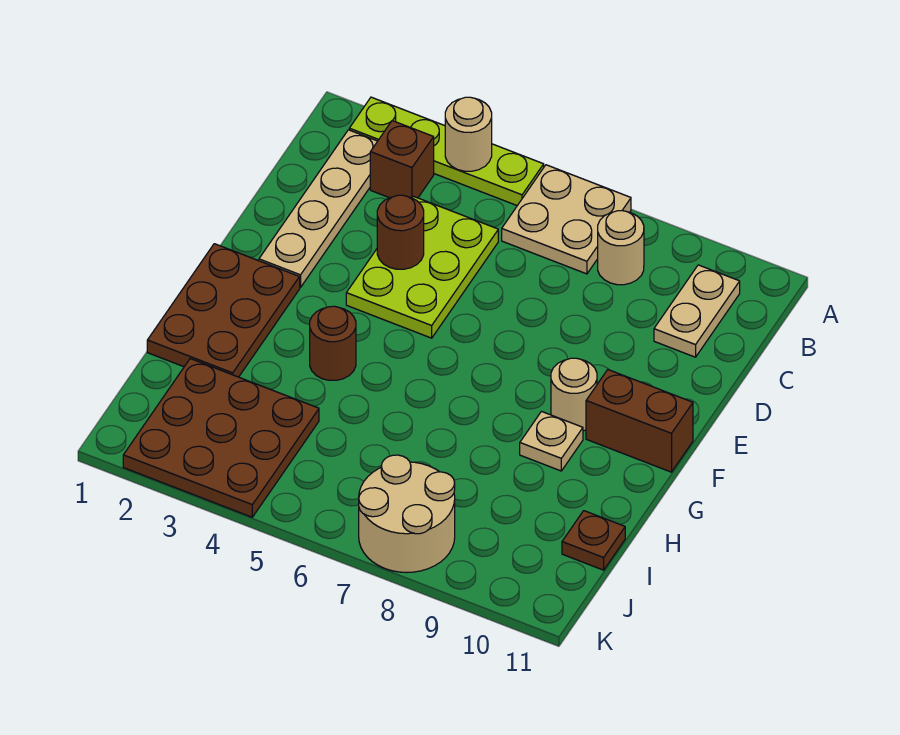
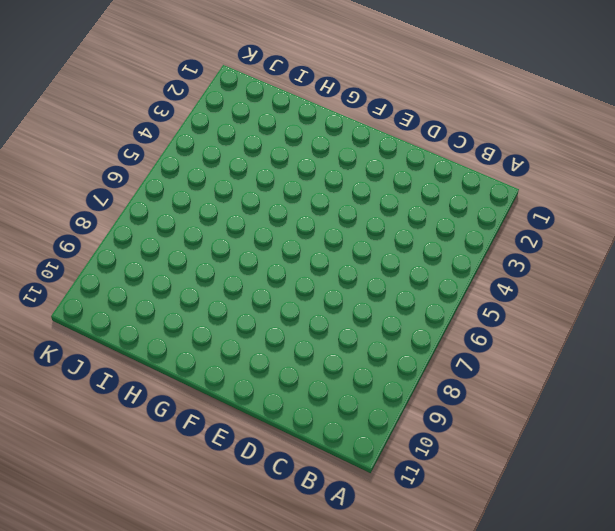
none -> lime plate A2:A5 level 1
none -> tan plate A6:B7 level 1
none -> tan plate B2:E2 level 1

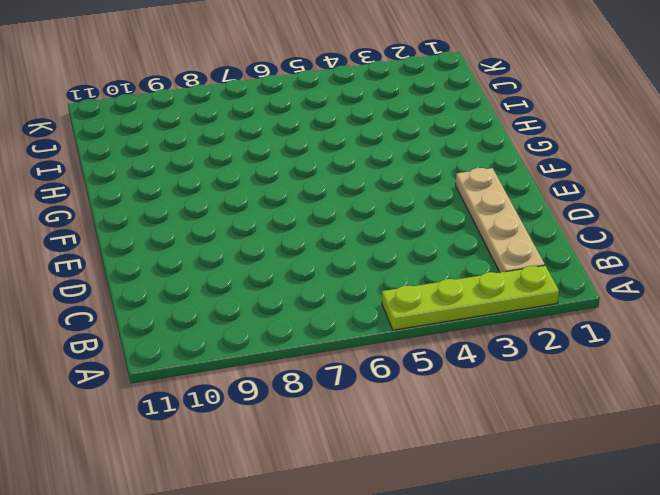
none -> tan plate A6:B7 level 1
none -> brown brick B3 level 1
none -> tan round brick B8 level 1

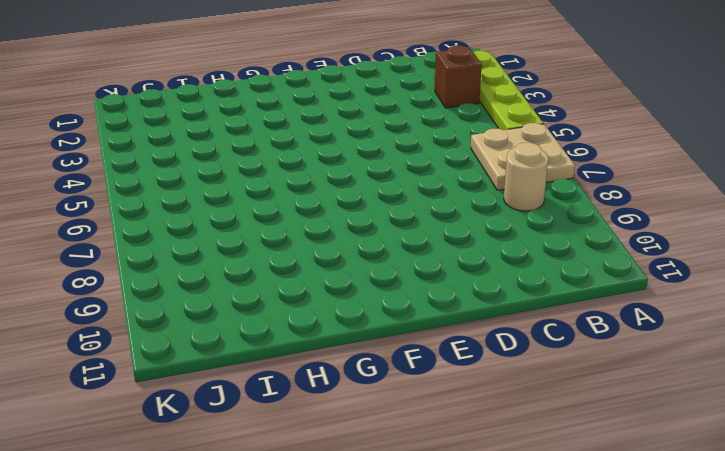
none -> tan plate B2:E2 level 1
none -> tan plate B10:C10 level 1
none -> lime plate C4:E5 level 1

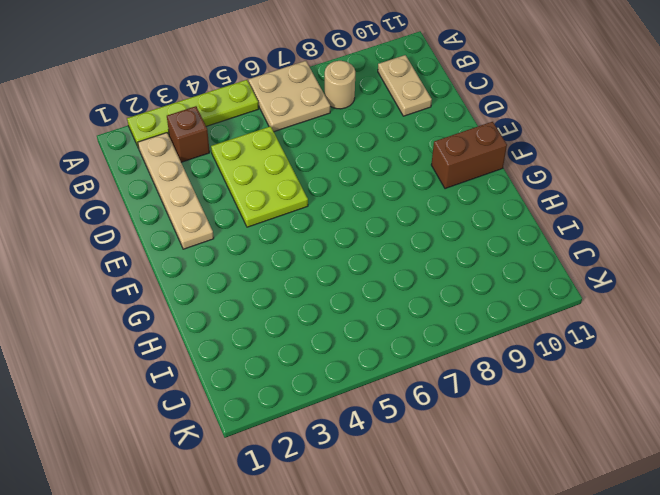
none -> brown plate F1:H2 level 1
none -> tan round brick F9 level 1
none -> brown round brick G4 level 1

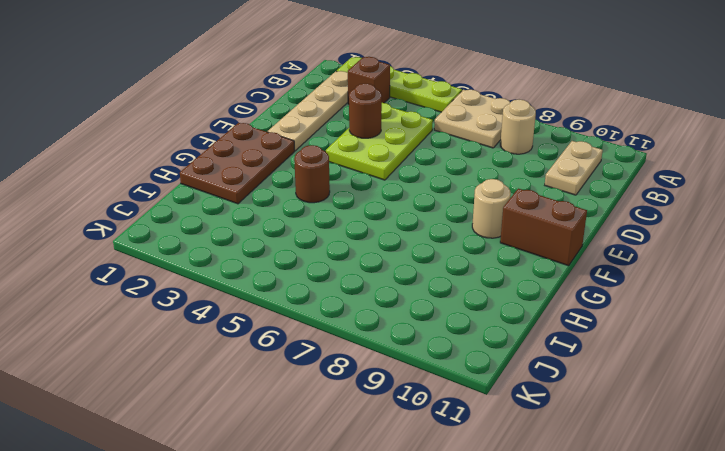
none -> tan plate G9 level 1
none -> brown plate I2:K4 level 1
none -> brown plate I11 level 1

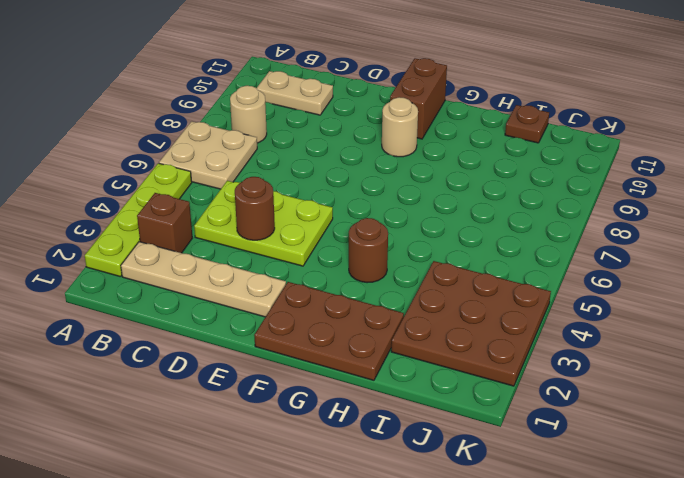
none -> tan plate G9 level 1
none -> tan round brick J7:K8 level 1
none -> tan round brick A4 level 2

